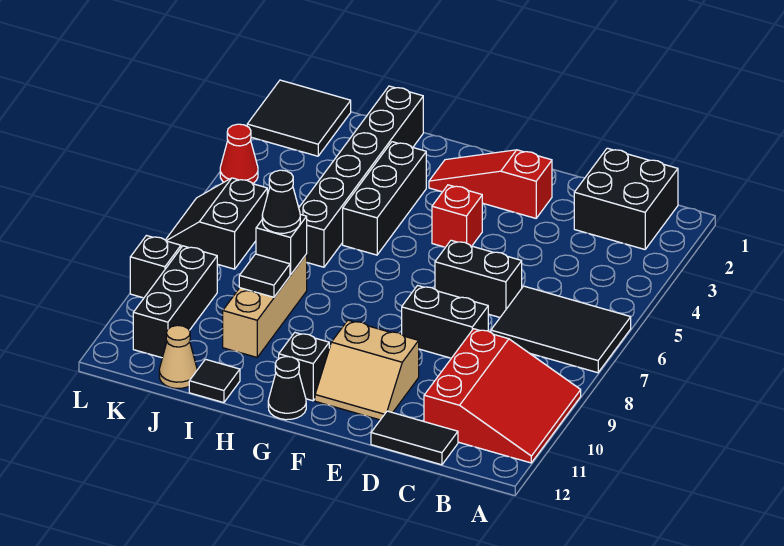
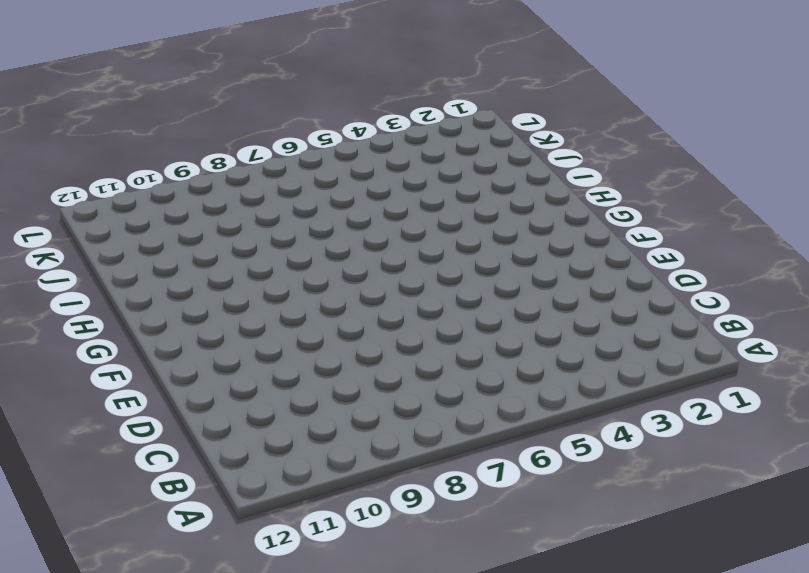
none -> black tile A6:C7 level 1
none -> red slope A9:C11 level 1 top C
none -> black brick B1:C2 level 1

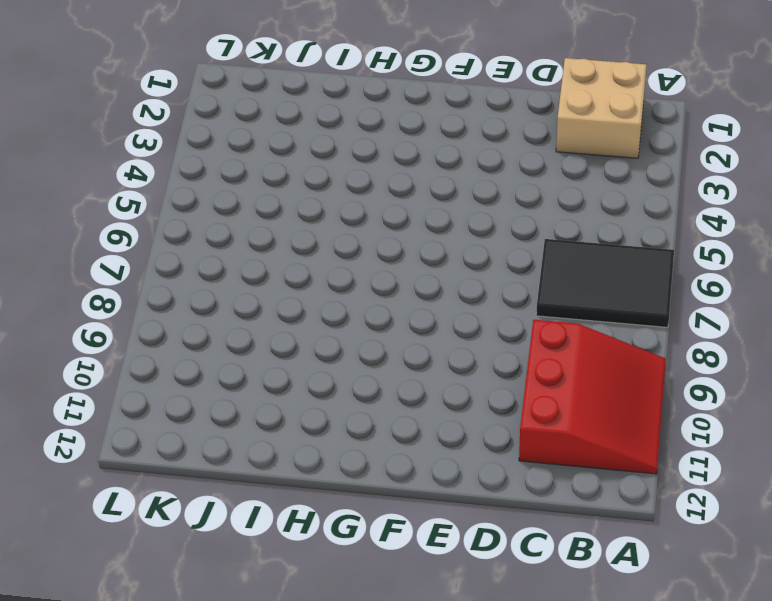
tan brick B1:C2 level 1 -> black brick B1:C2 level 1
none -> black tile C12:D12 level 1
none -> black brick D6:E6 level 1
none -> black brick D8:E8 level 1

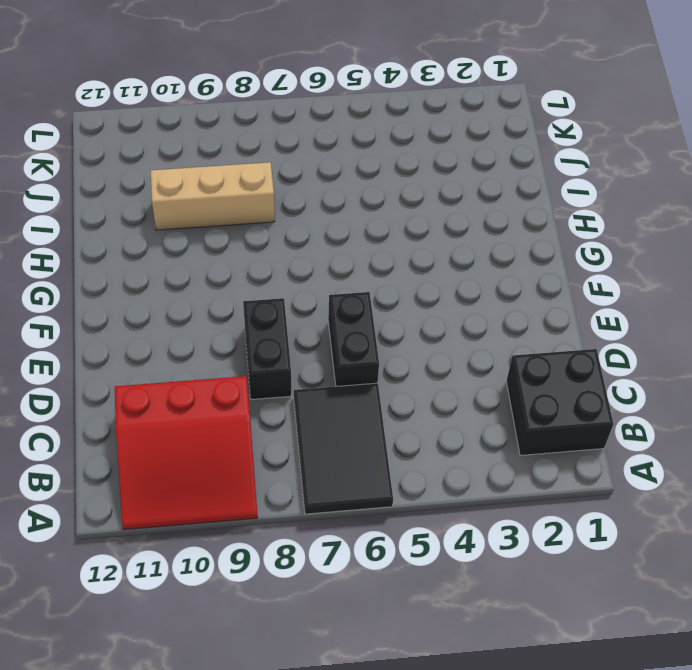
none -> black tile C12:D12 level 1
none -> red slope E2:G2 level 1 top E
none -> tan slope E10:F11 level 1 top 10

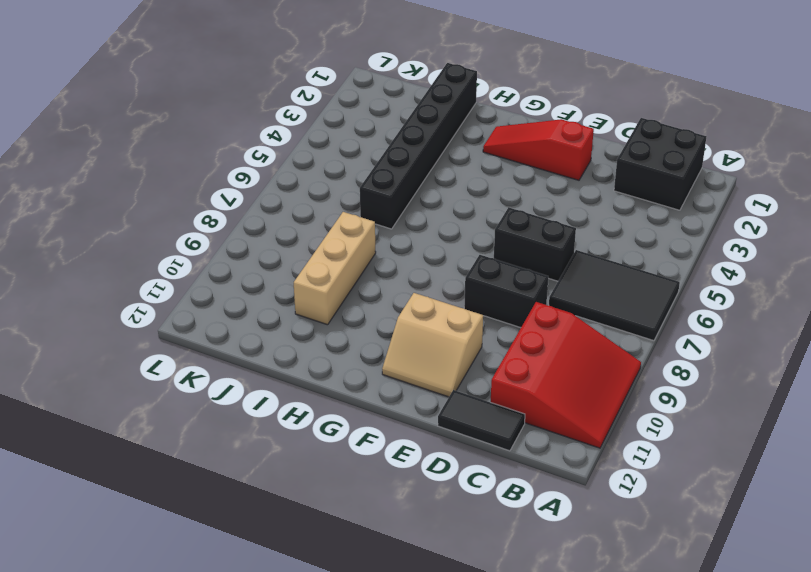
none -> red brick F4 level 1
none -> black brick G11 level 1
none -> black cone G12 level 1

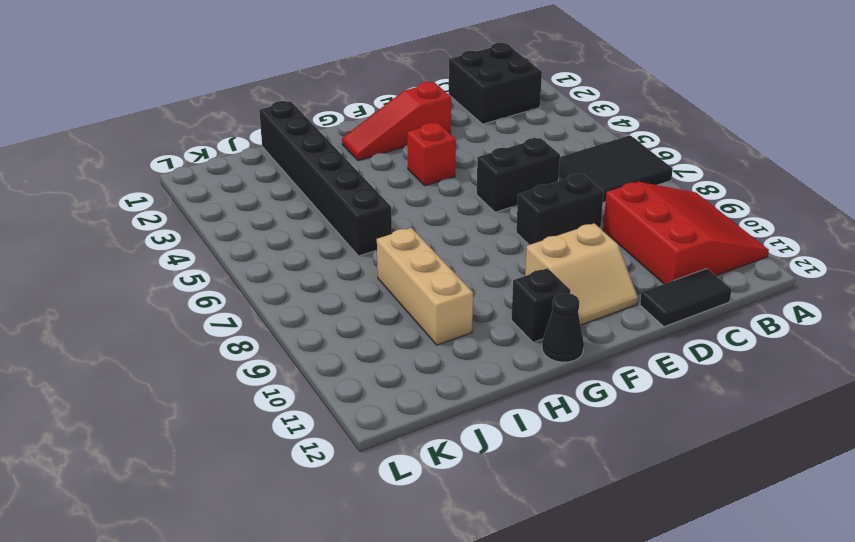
none -> black brick H3:H5 level 1
none -> black tile I12 level 1
none -> tan cone J12 level 1

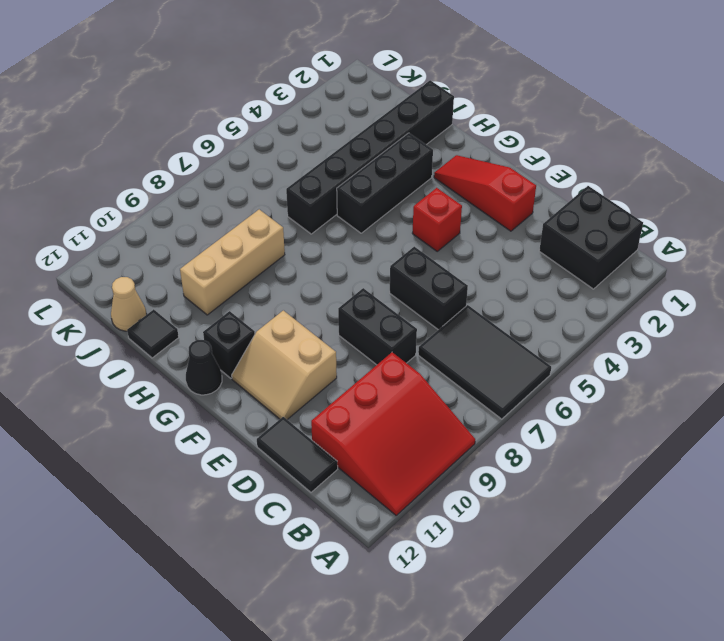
none -> black tile K1:L2 level 1
none -> black slope K6:L7 level 1 top K
none -> black brick K9:K11 level 1

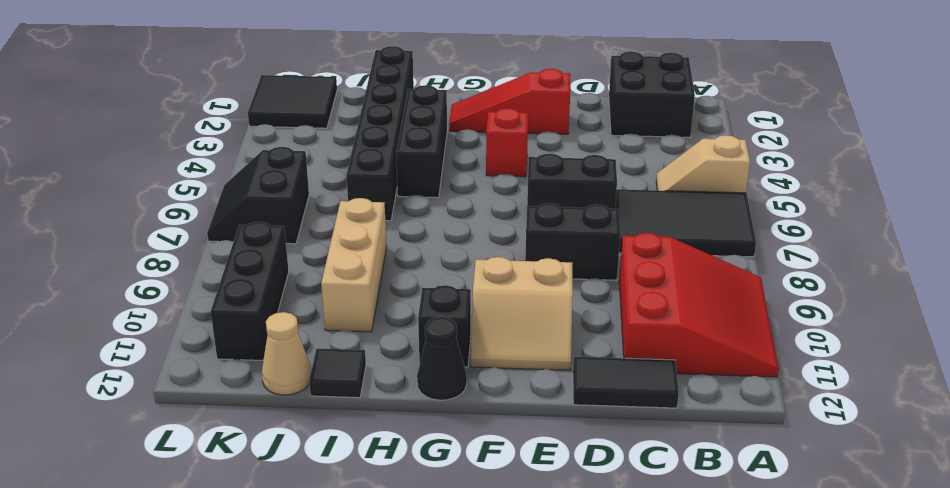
tan slope A5:B5 level 1 top A -> none
none -> red cone L4 level 1
none -> black brick L9 level 1
none -> black brick I8 level 2

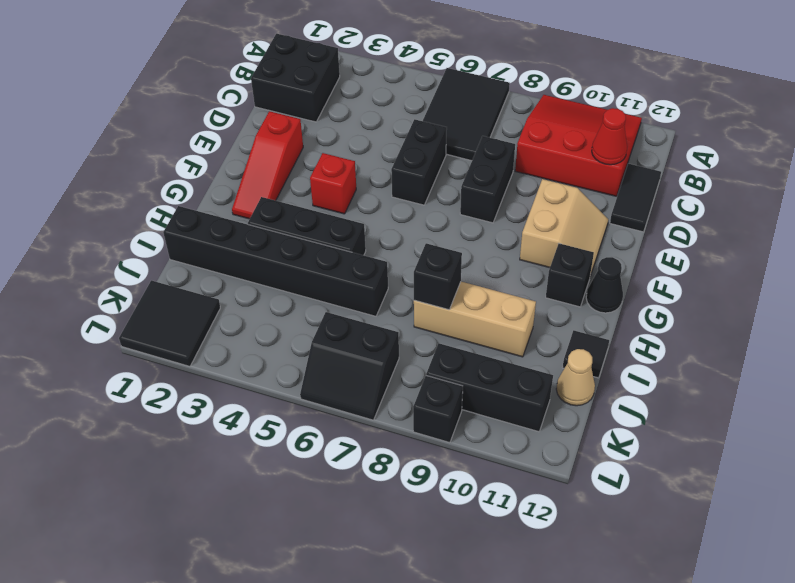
red cone C11 level 2 -> red cone L4 level 1
none -> black tile I9 level 2
none -> black cone I8 level 3

